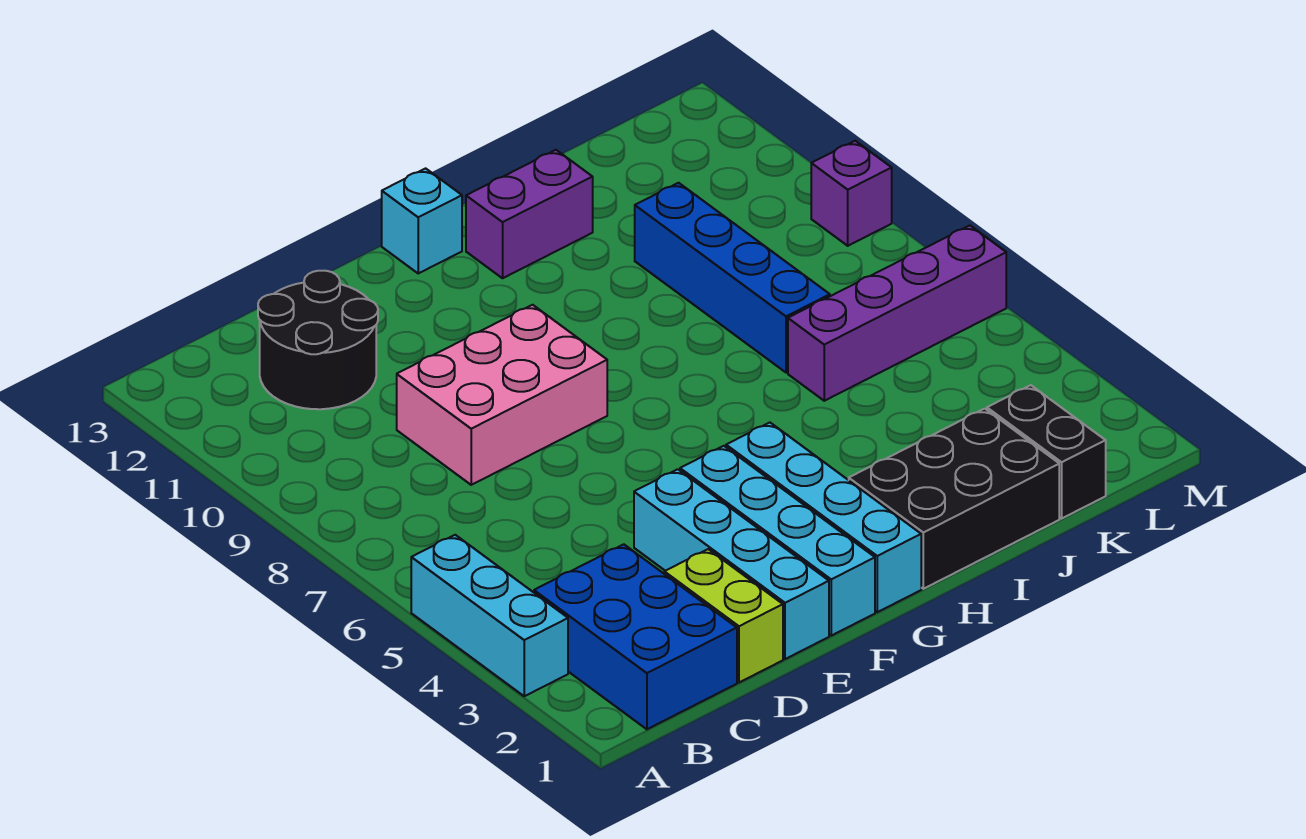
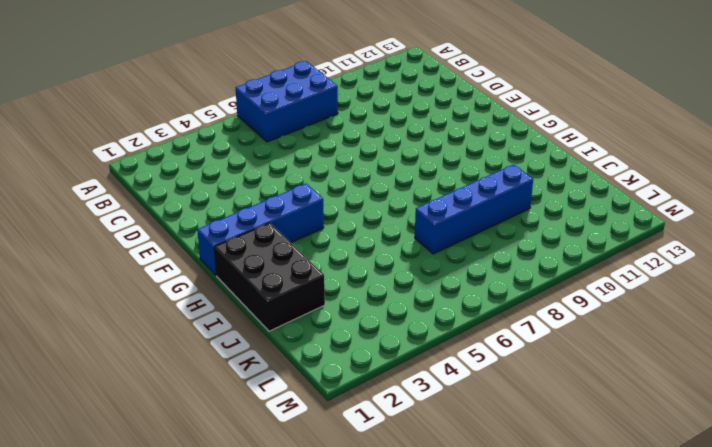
blue brick A6:B8 level 1 -> blue brick B1:C3 level 1
blue brick G1:G4 level 1 -> cyan brick G1:G4 level 1
none -> cyan brick A3:A5 level 1
none -> black round brick C11:D12 level 1
none -> lime brick D1:D2 level 1

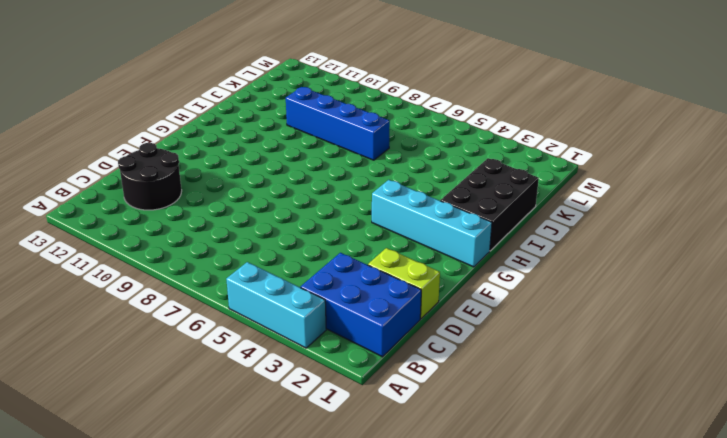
none -> pink brick D8:F9 level 1
none -> cyan brick E1:E4 level 1
none -> cyan brick F1:F4 level 1

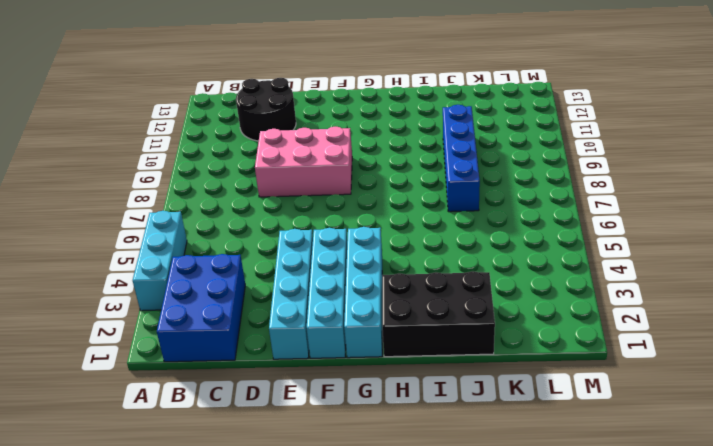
none -> lime brick D1:D2 level 1
none -> cyan brick G13 level 1
none -> purple brick H12:I12 level 1

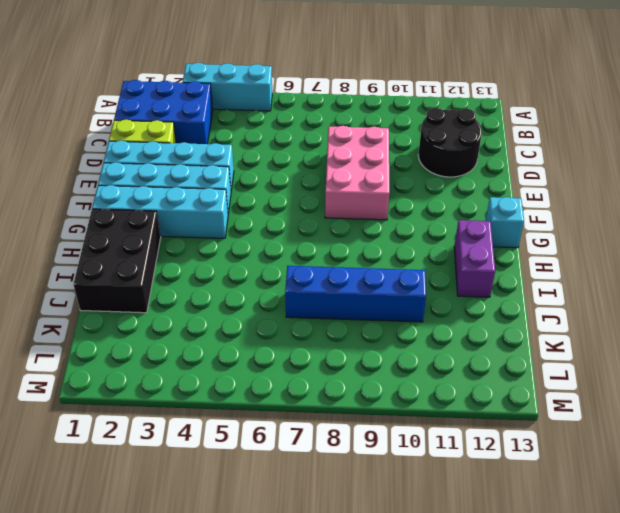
none -> purple brick J6:M6 level 1
none -> black brick K1:K2 level 1
none -> purple brick M9 level 1

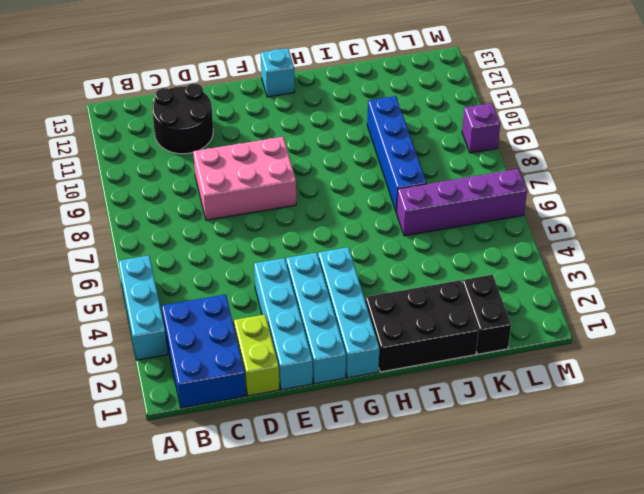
none -> purple brick H12:I12 level 1

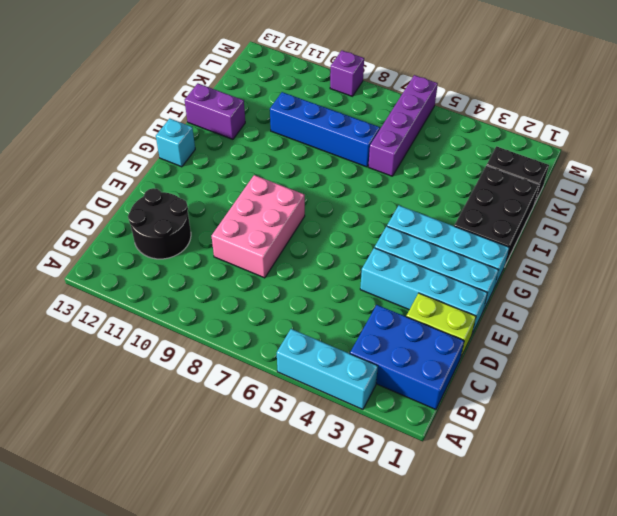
purple brick I12:I13 level 1 -> purple brick H12:I12 level 1

